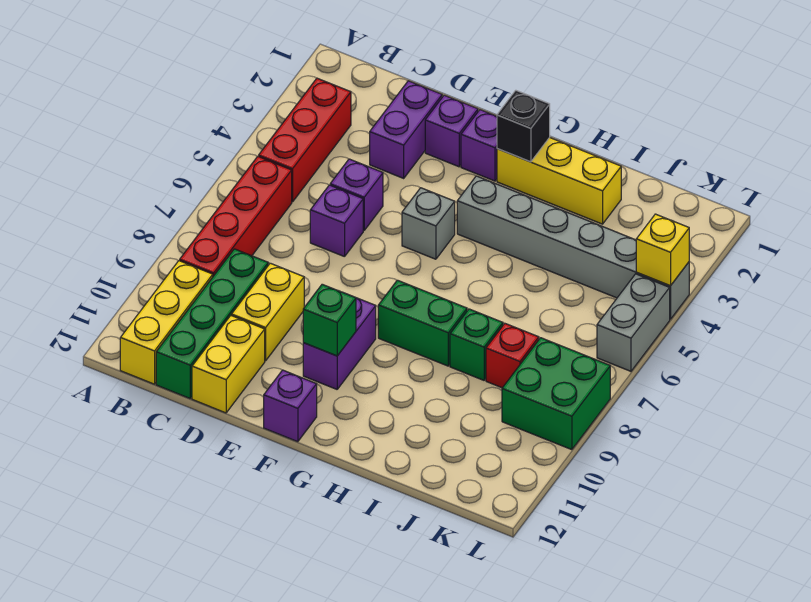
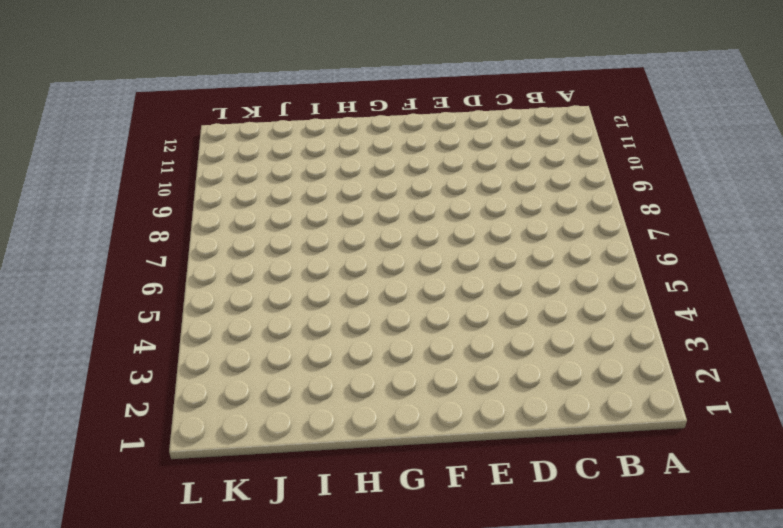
none -> red brick B3:B5 level 1
none -> red brick B6:B9 level 1
none -> yellow brick B10:B12 level 1

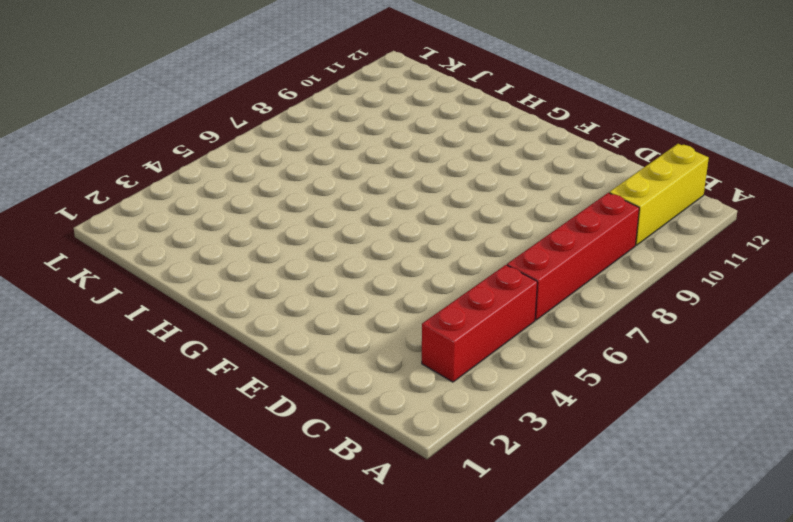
none -> green brick C9:C12 level 1
none -> purple brick D2:D3 level 1
none -> purple brick D5 level 1

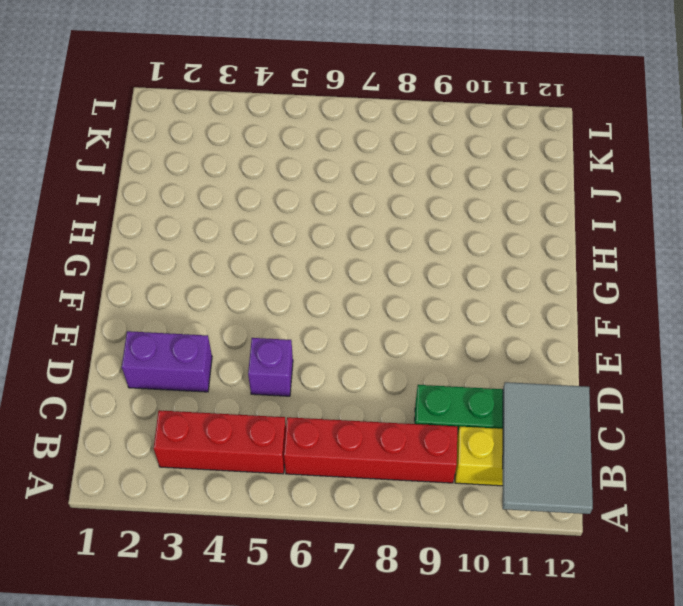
grey tile A11:C12 level 2 -> none
none -> purple brick D6 level 1
none -> yellow brick D9:D10 level 1
none -> yellow brick D11:D12 level 1

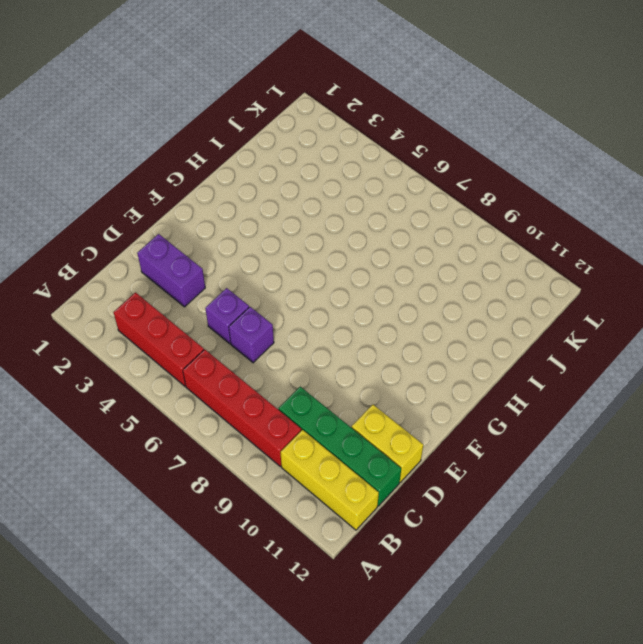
none -> yellow brick D9:D10 level 1
none -> purple brick E2 level 1
none -> purple brick F2 level 1

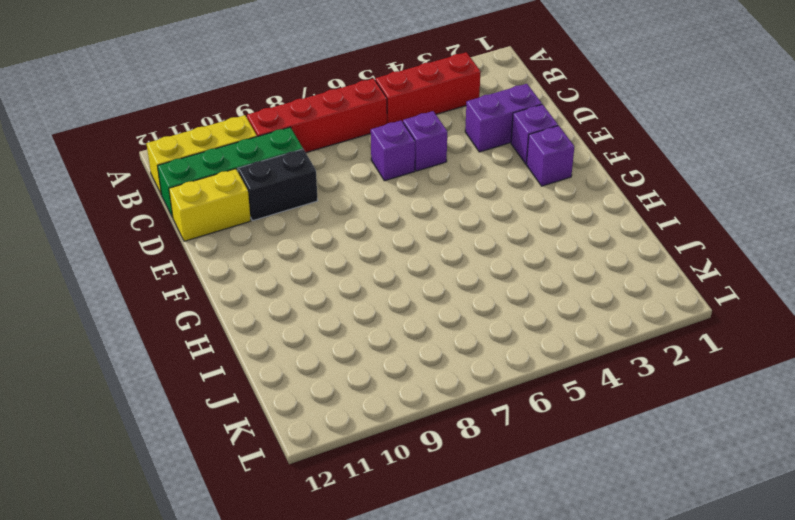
black brick D9:D10 level 1 -> yellow brick D9:D10 level 1
none -> grey brick F5 level 1
none -> purple brick F9:F10 level 1
none -> purple brick F12 level 1

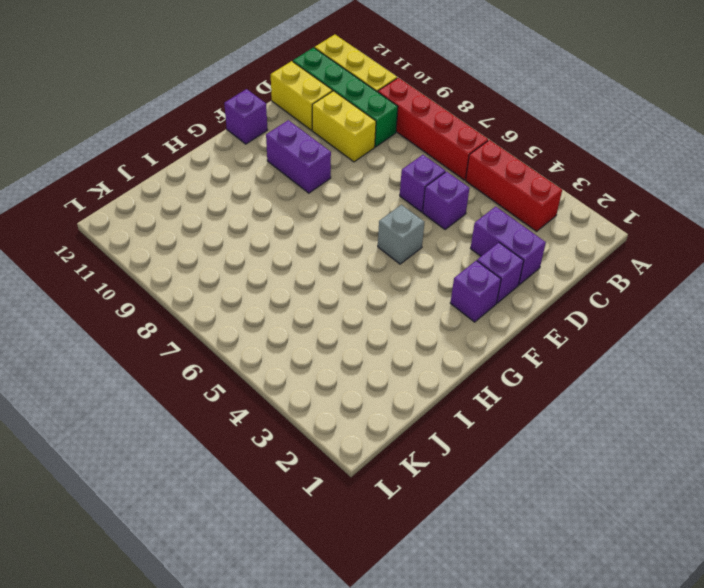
none -> yellow brick G2:I2 level 1
none -> grey brick G4:L4 level 1
none -> green brick G8:H8 level 1

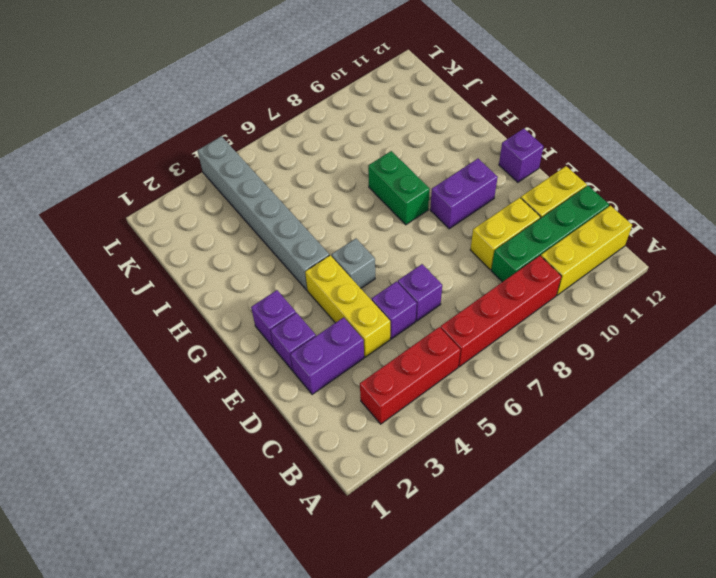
yellow brick D4:F4 level 1 -> yellow brick G2:I2 level 1
none -> green brick I8 level 1
none -> red brick J8 level 1
none -> green brick K8:L9 level 1

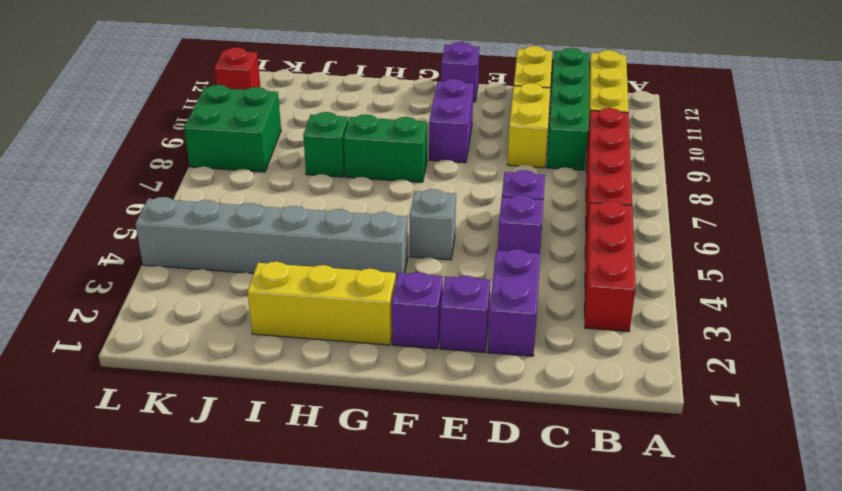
red brick L11 level 1 -> red brick J8 level 1
none -> grey brick L5:L6 level 1
none -> green brick F10 level 2
none -> black brick G2 level 2

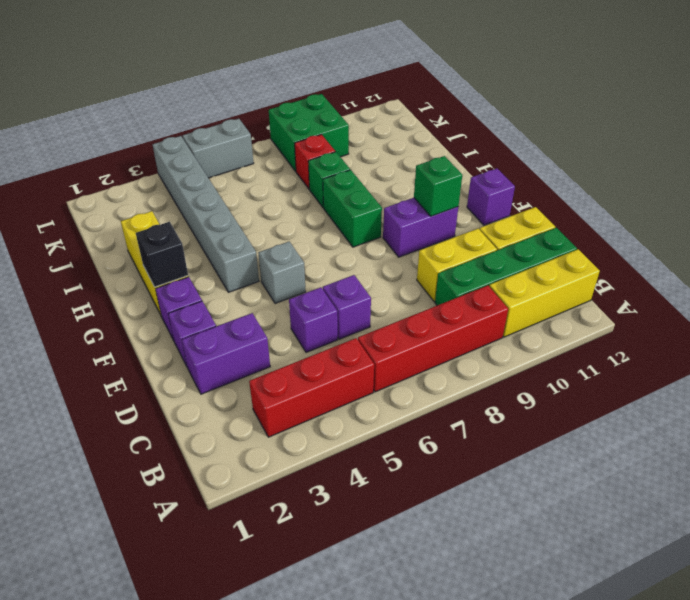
none -> yellow brick L4 level 2

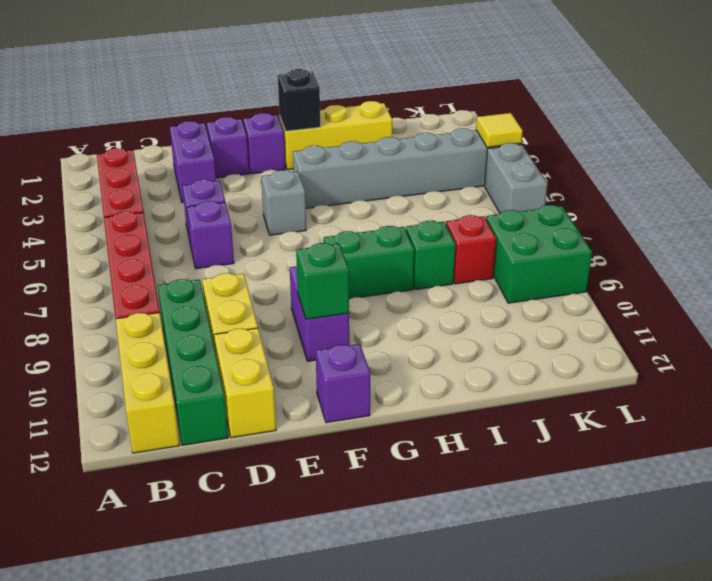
yellow tile L4 level 2 -> yellow brick L4 level 2

